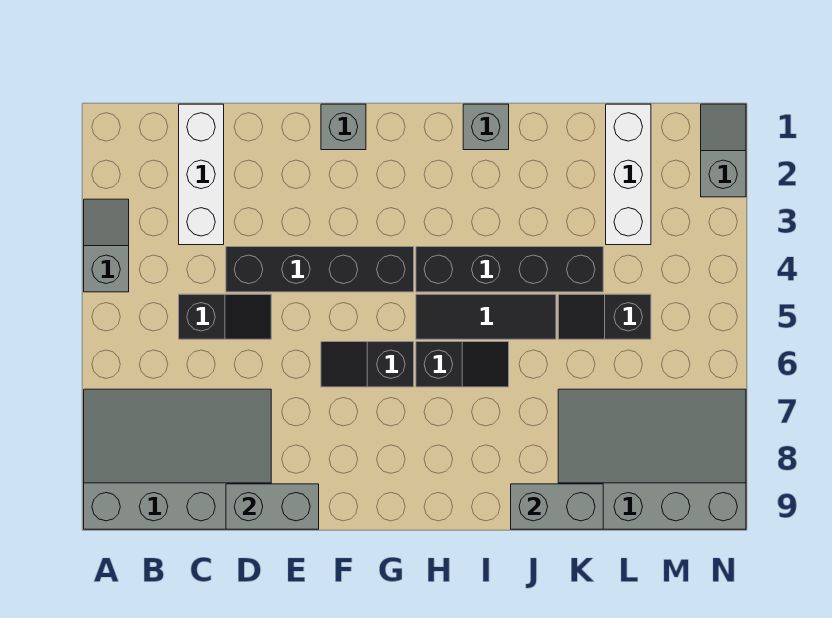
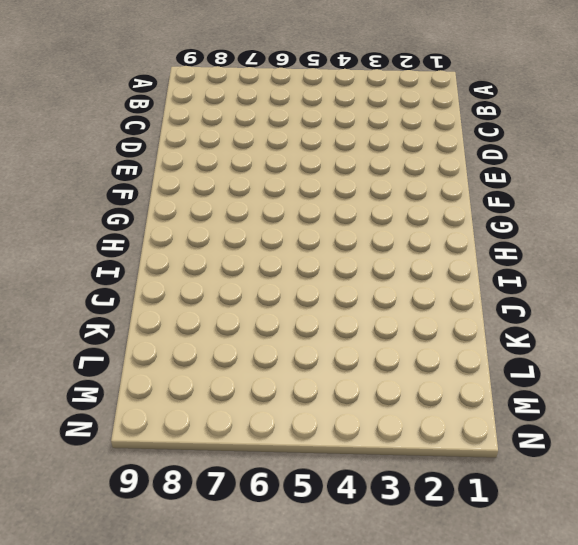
none -> grey slope A3:A4 level 1 top 4
none -> grey slope A7:D9 level 1 top 9
none -> white brick C1:C3 level 1

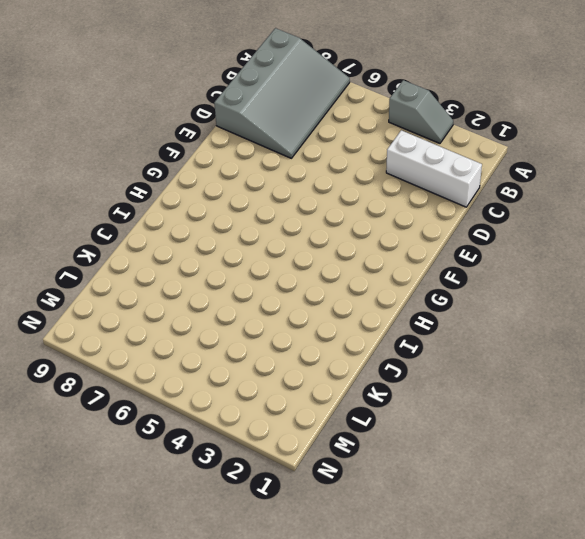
none -> black slope C5:D5 level 1 top C
none -> black brick D4:G4 level 1
none -> grey brick F1 level 1

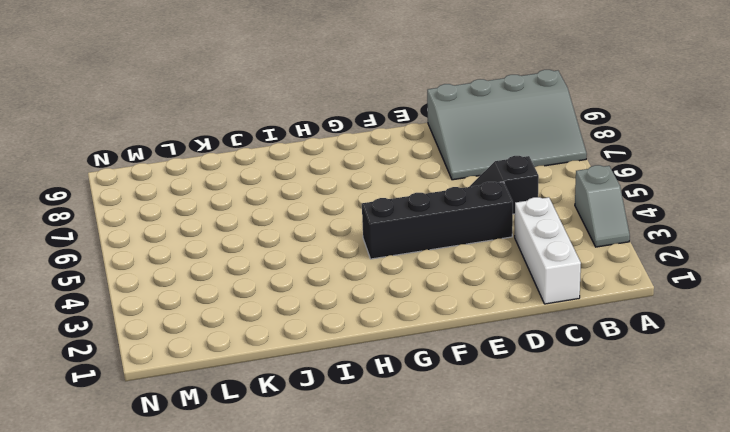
none -> grey brick F1 level 1
none -> black slope F6:G6 level 1 top G
none -> black brick H4:K4 level 1

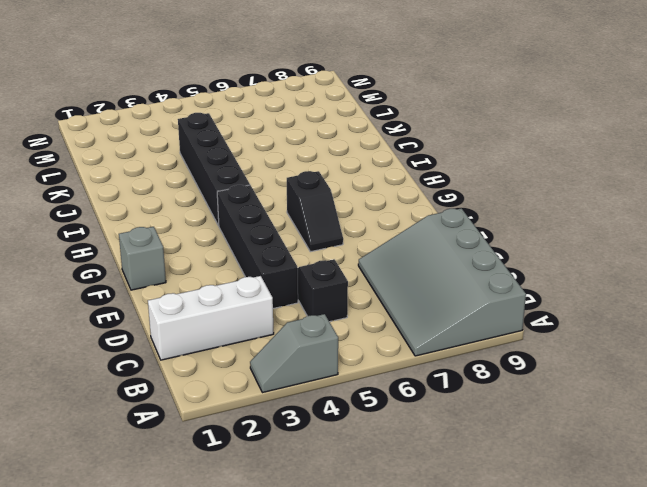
none -> black tile H5:J5 level 1
none -> black slope H6:I6 level 1 top H
none -> grey brick I1 level 1

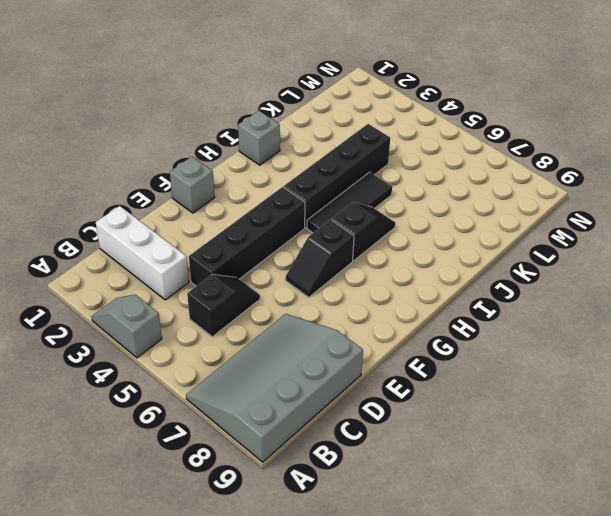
none -> black slope K5:L5 level 1 top L
none -> grey slope K7:N9 level 1 top 9
none -> white brick L1:L3 level 1

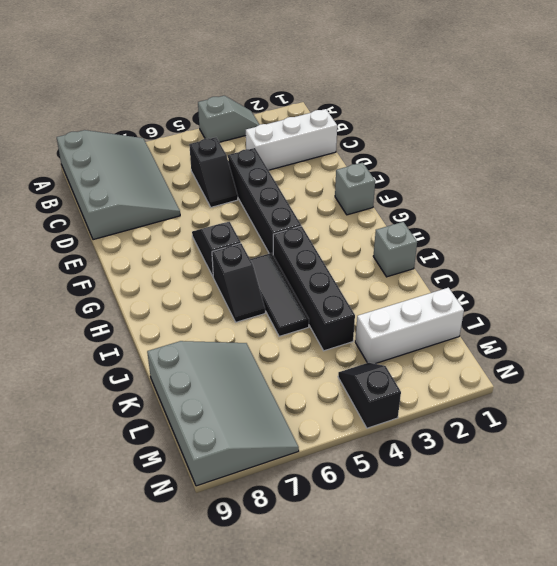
black slope M4:N4 level 1 top N -> black slope K5:L5 level 1 top L
none -> grey slope N1:N2 level 1 top 2
none -> grey brick D9:E9 level 2
none -> grey brick J9:K9 level 2

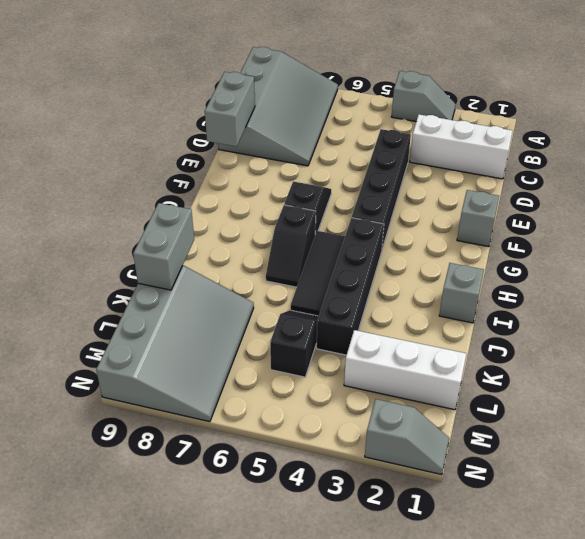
none -> black slope C5:D5 level 1 top C

